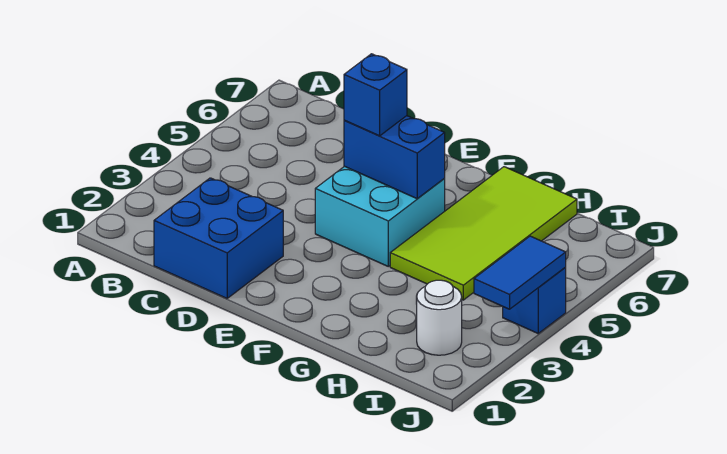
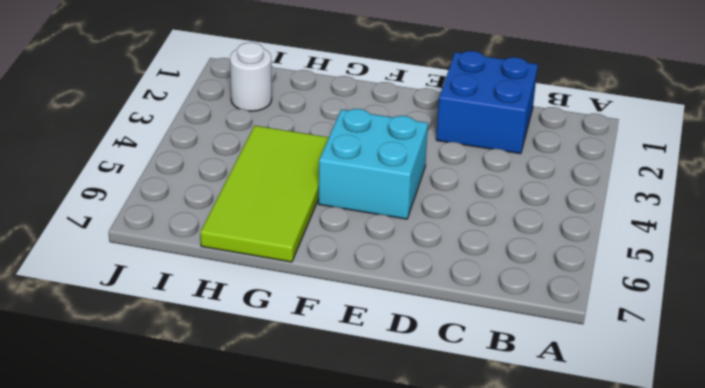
none -> blue brick J4 level 1
none -> blue brick E5:F5 level 2

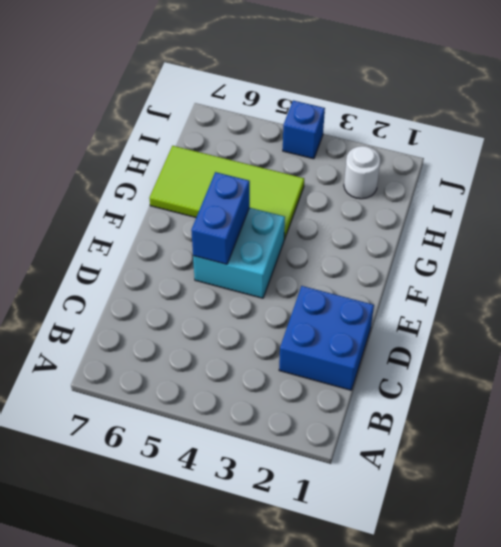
none -> blue tile J3:J4 level 2
none -> blue brick E5 level 3

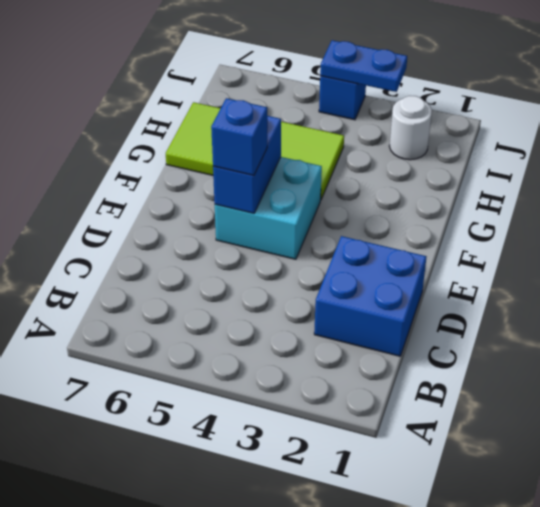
blue plate J3:J4 level 2 -> blue tile J3:J4 level 2

